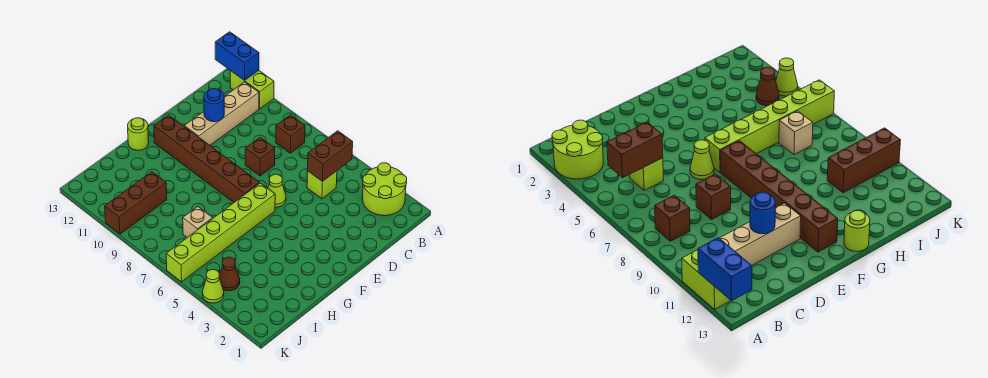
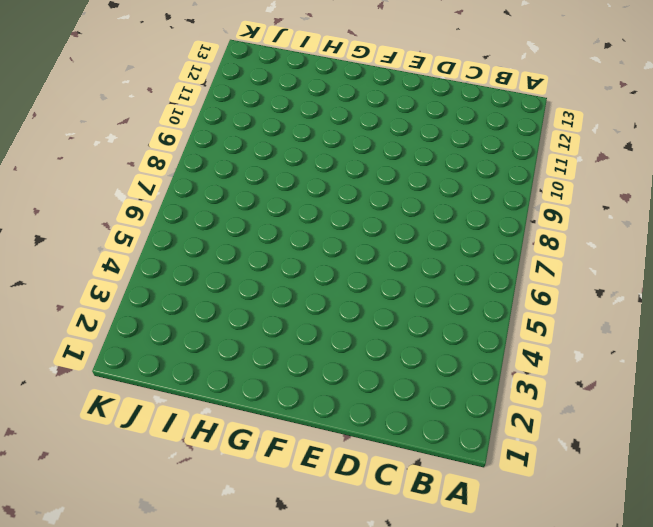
none -> lime round brick A2:B3 level 1
none -> lime brick A11:A12 level 1
none -> brown brick B8 level 1

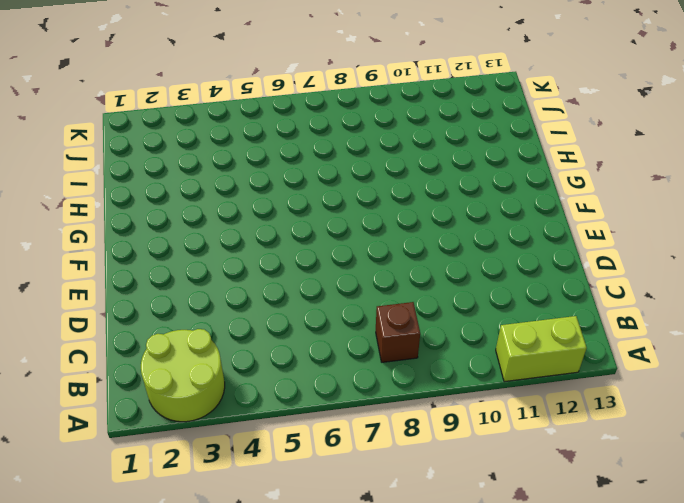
none -> tan brick B11:E11 level 1
none -> lime brick C5 level 1
none -> brown brick D8 level 1

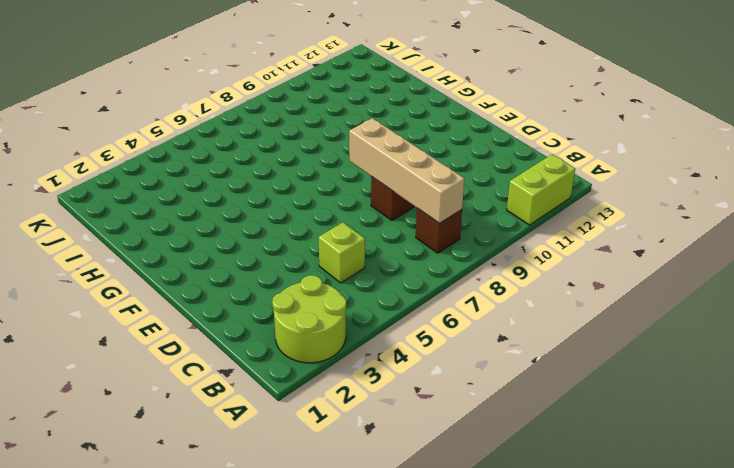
tan brick B8:E8 level 2 -> tan brick B11:E11 level 1
none -> lime cone E6 level 1
none -> lime brick F6:K6 level 1
none -> brown brick F7:F12 level 1

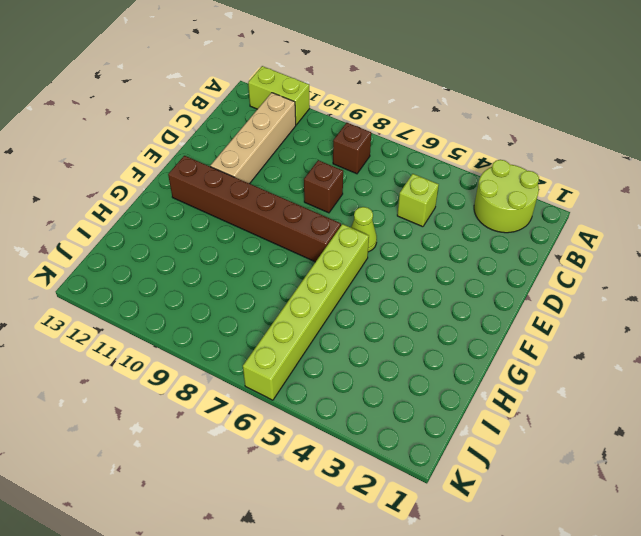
none -> lime round brick G13 level 1
none -> tan brick I7 level 1
none -> brown brick I10:K10 level 1

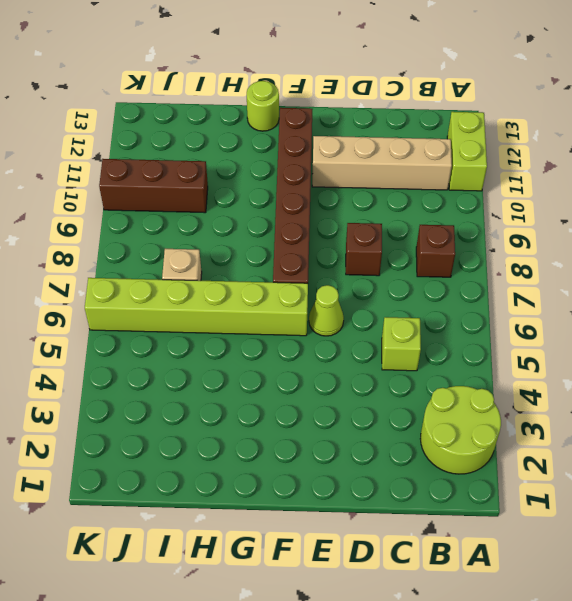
none -> brown cone J4 level 1
none -> lime cone K4 level 1
none -> blue brick A12:A13 level 2

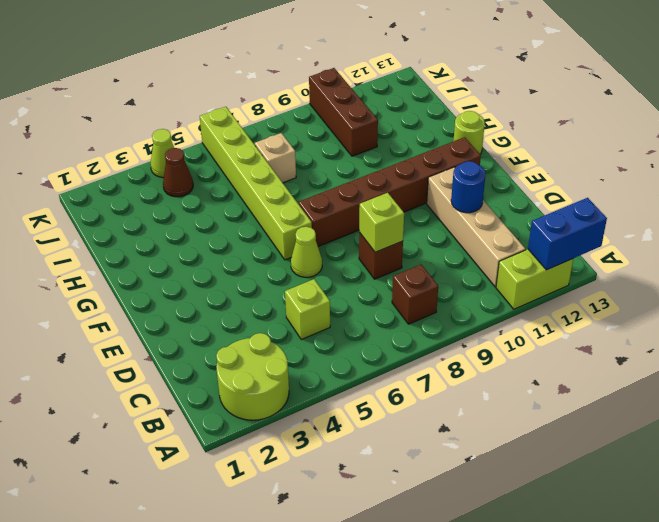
lime brick D8 level 2 -> none
none -> brown brick B5:C5 level 2

